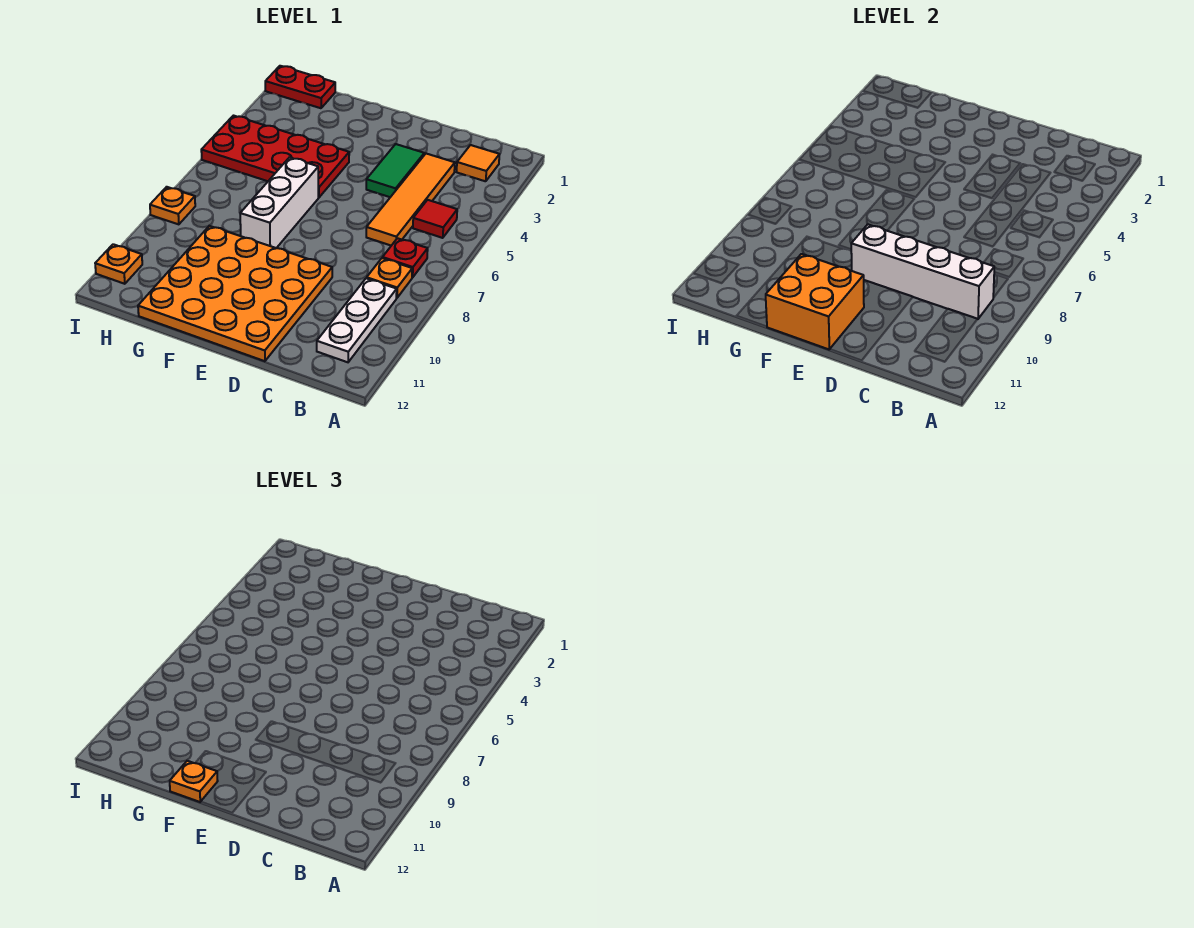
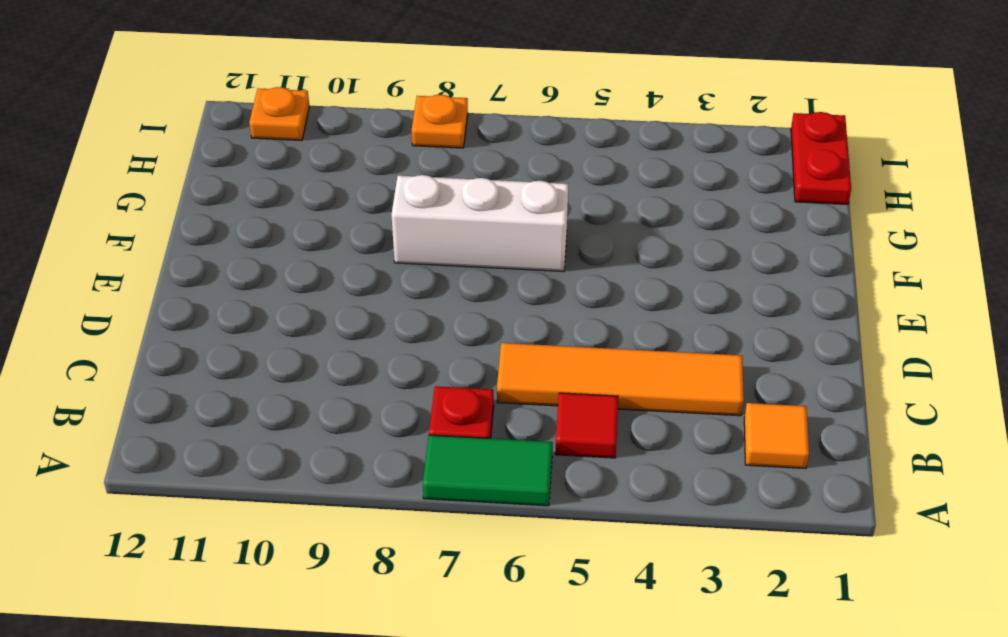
green tile A6:A7 level 1 -> green tile D3:D4 level 1
none -> orange plate B8 level 1
none -> white plate B9:B11 level 1
none -> orange plate D9:G12 level 1

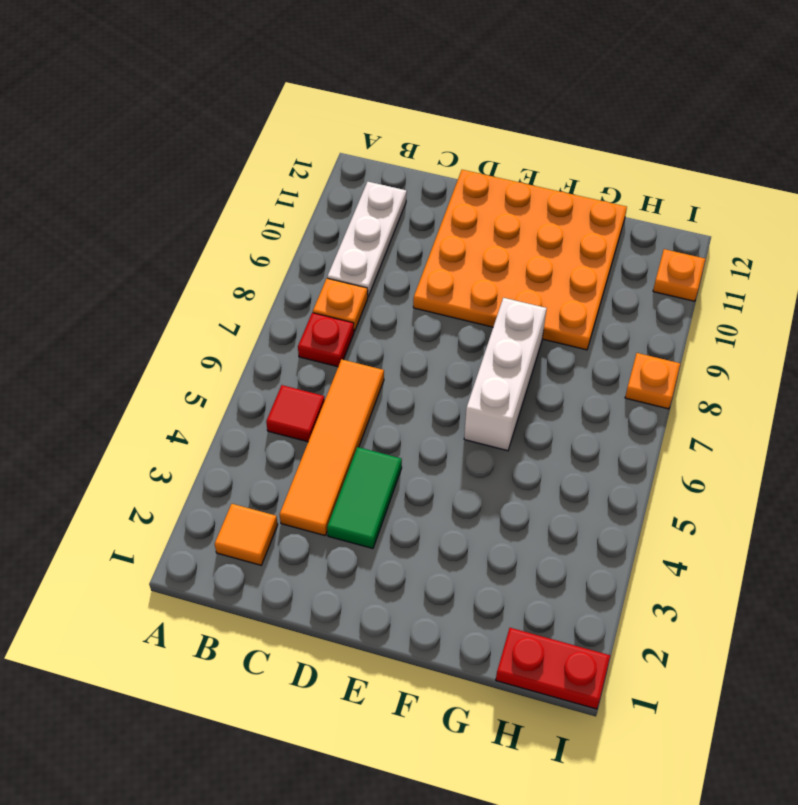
none -> red plate F4:I5 level 1
none -> white brick B9:E9 level 2
none -> orange brick E11:F12 level 2

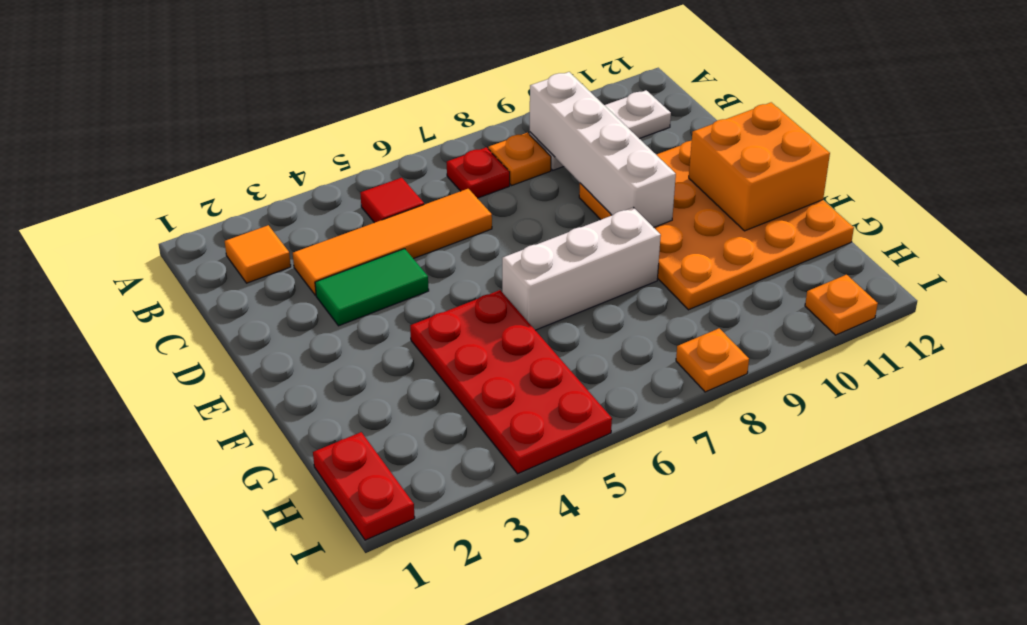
none -> orange plate F12 level 3

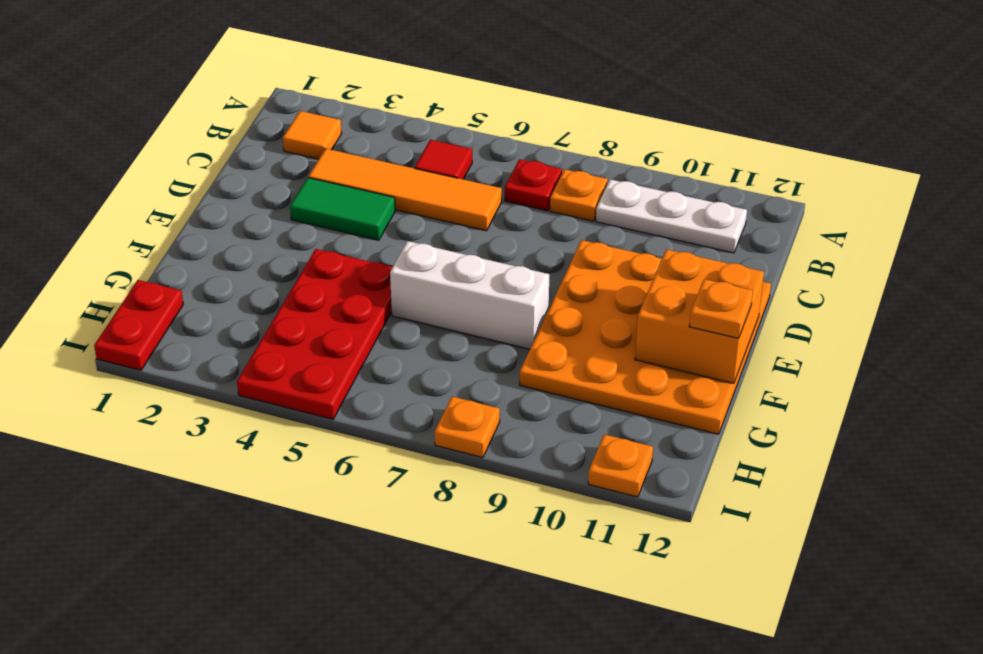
none -> white brick B9:E9 level 2

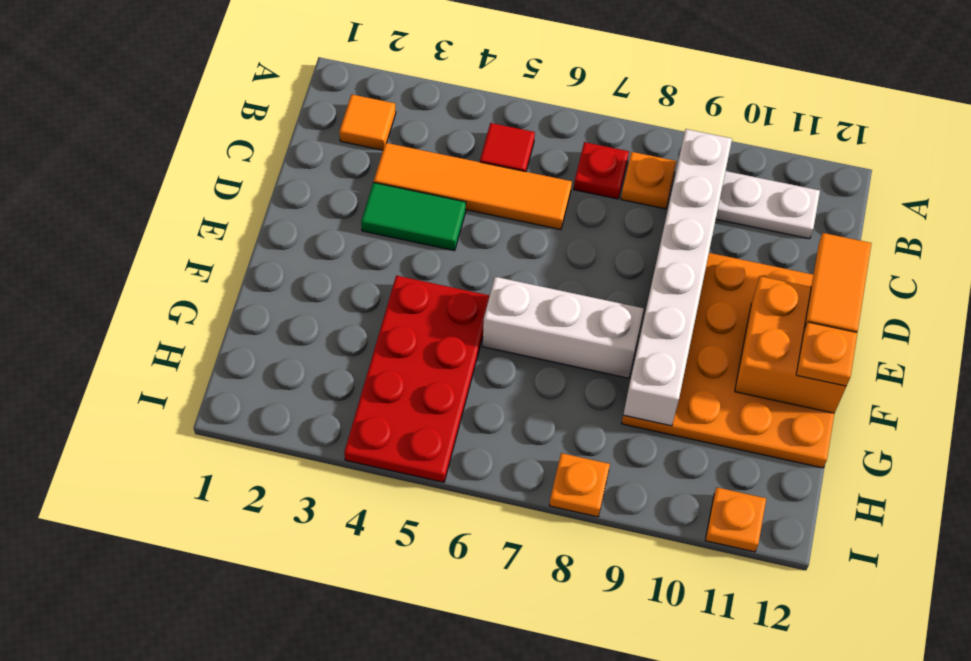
white brick B9:G9 level 2 -> white brick B9:E9 level 2
orange tile D12:E12 level 3 -> none
none -> red plate H1:I1 level 1

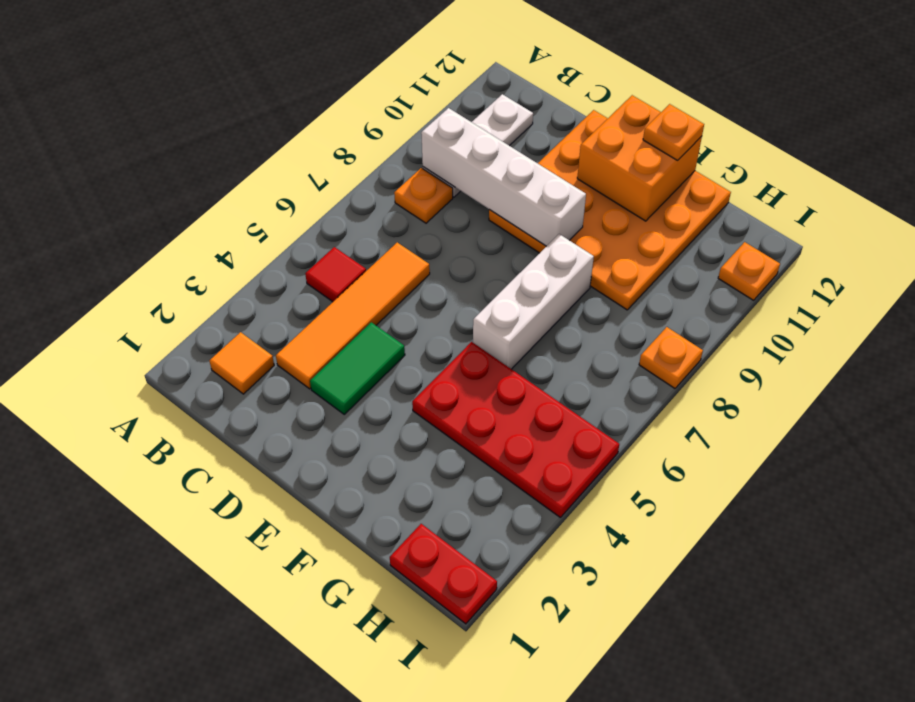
none -> red plate B7 level 1

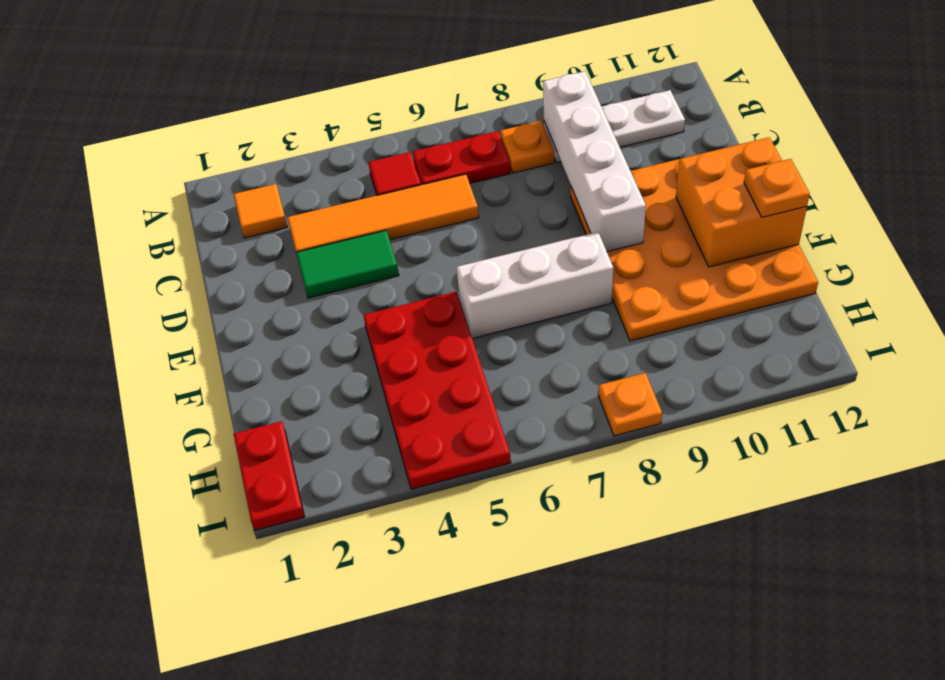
red plate B6:B7 level 1 -> red plate B7 level 1
none -> orange plate I11 level 1

